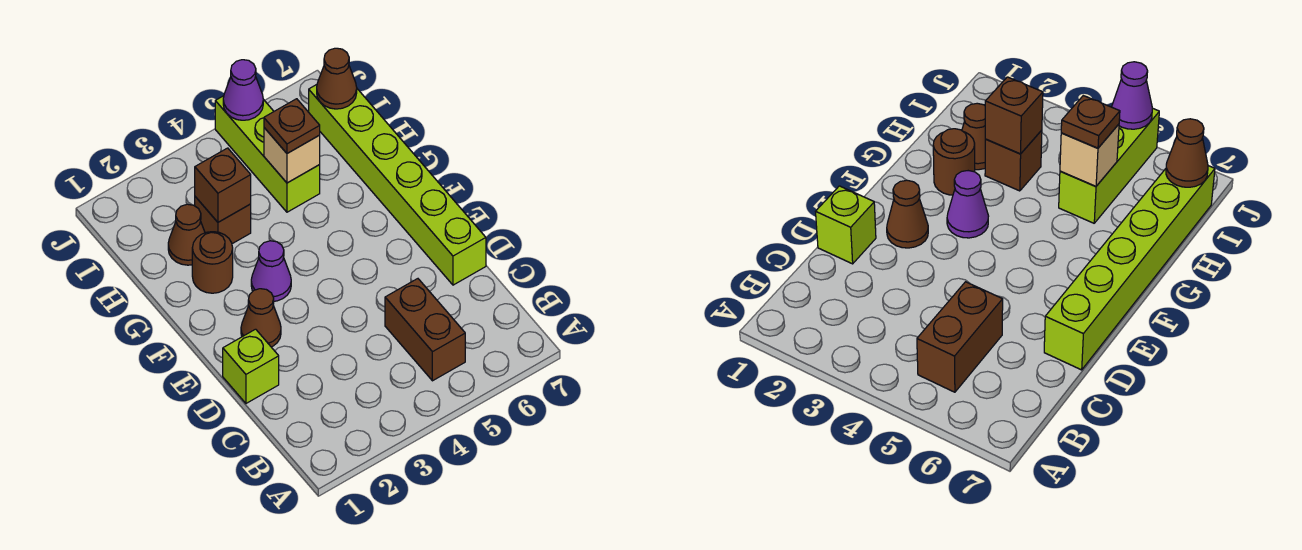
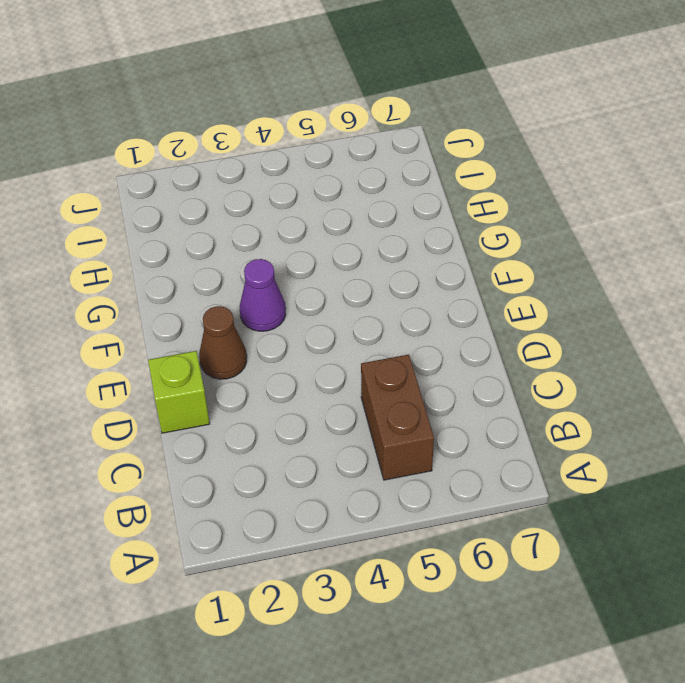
none -> lime brick D7:I7 level 1
none -> brown round brick G2 level 1
none -> brown cone H2 level 1

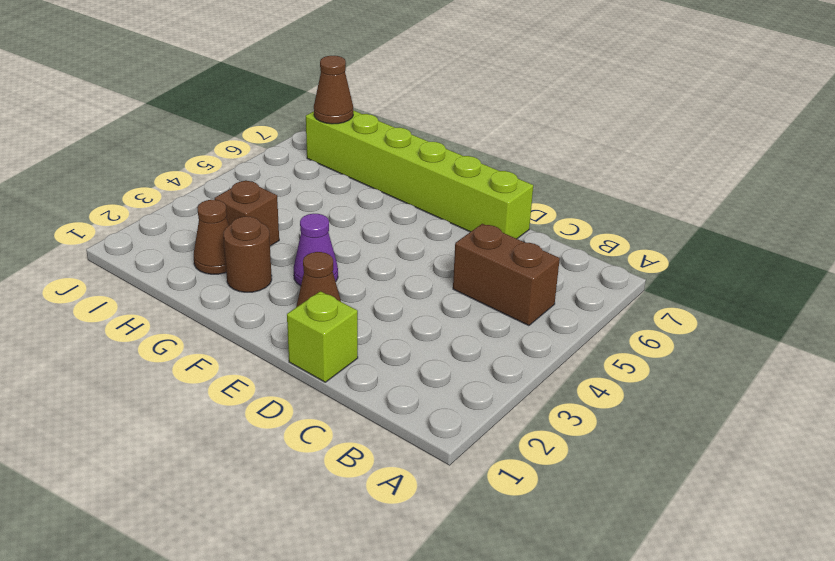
none -> lime brick H5:J5 level 1
none -> brown brick H3 level 2
none -> tan brick H5 level 2

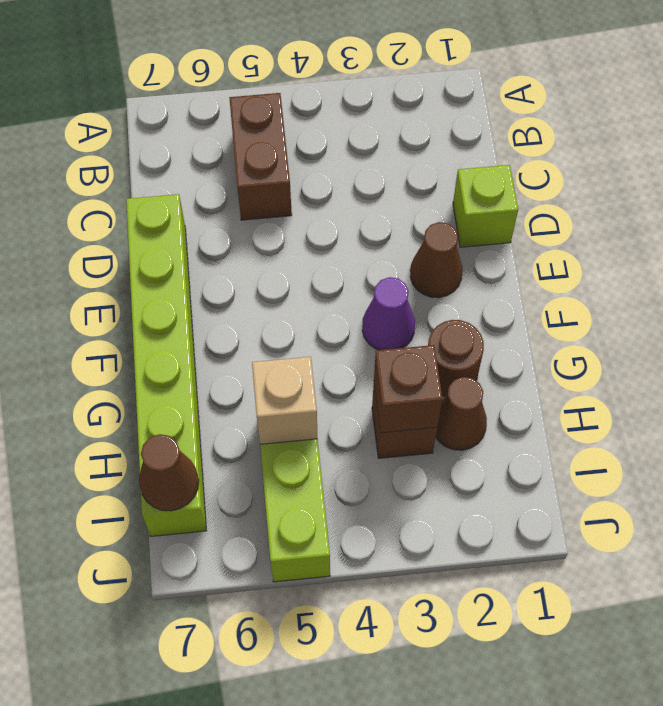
none -> purple cone J5 level 2
none -> brown plate H5 level 3

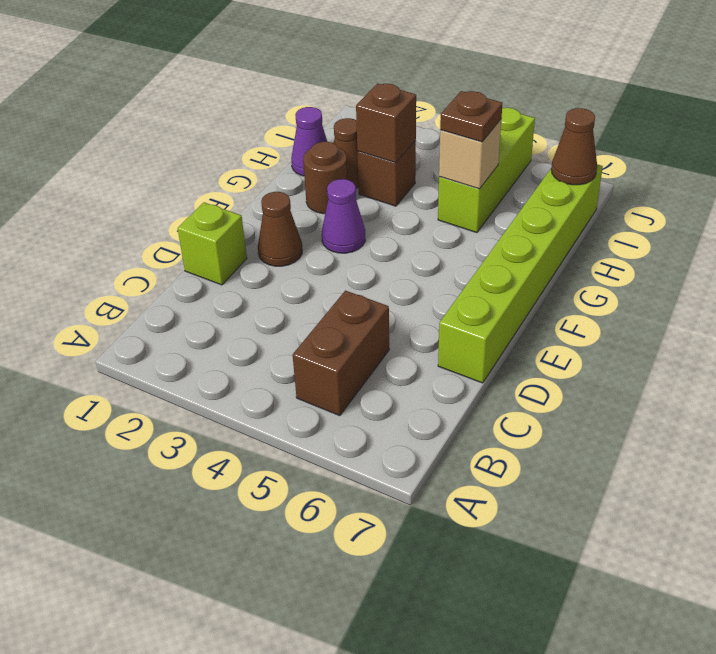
purple cone H1 level 1 -> purple cone J5 level 2

